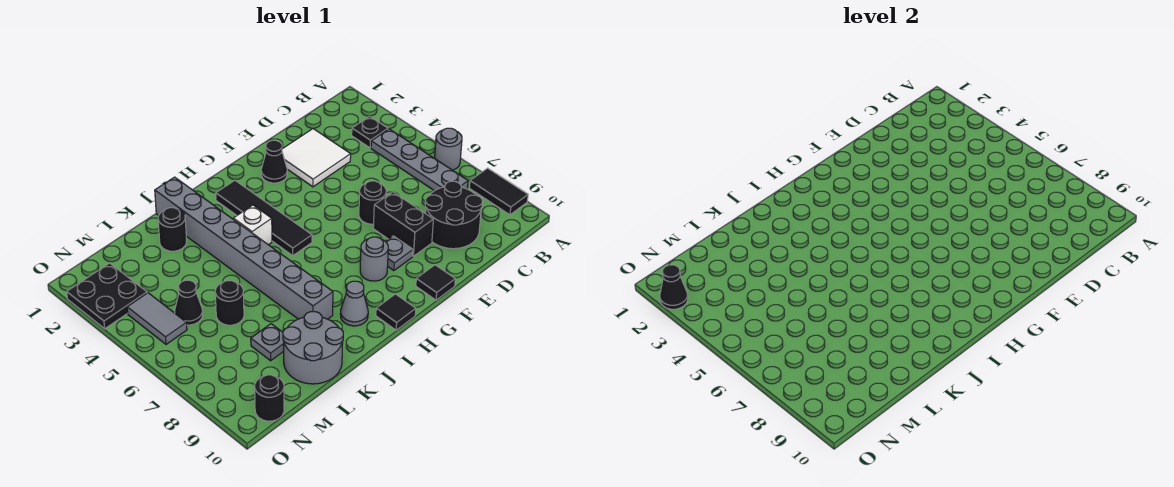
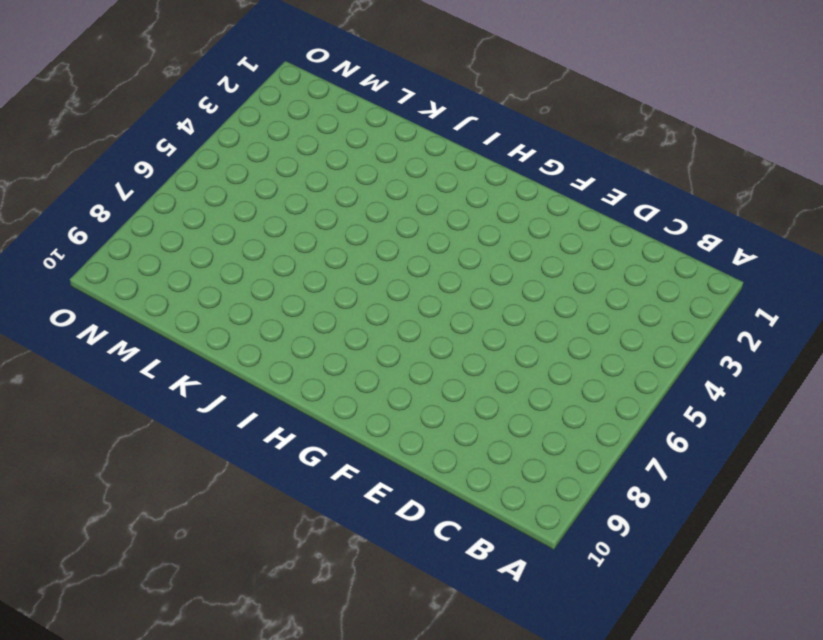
none -> grey round brick A6 level 1
none -> black tile A8:A9 level 1
none -> black plate B3 level 1

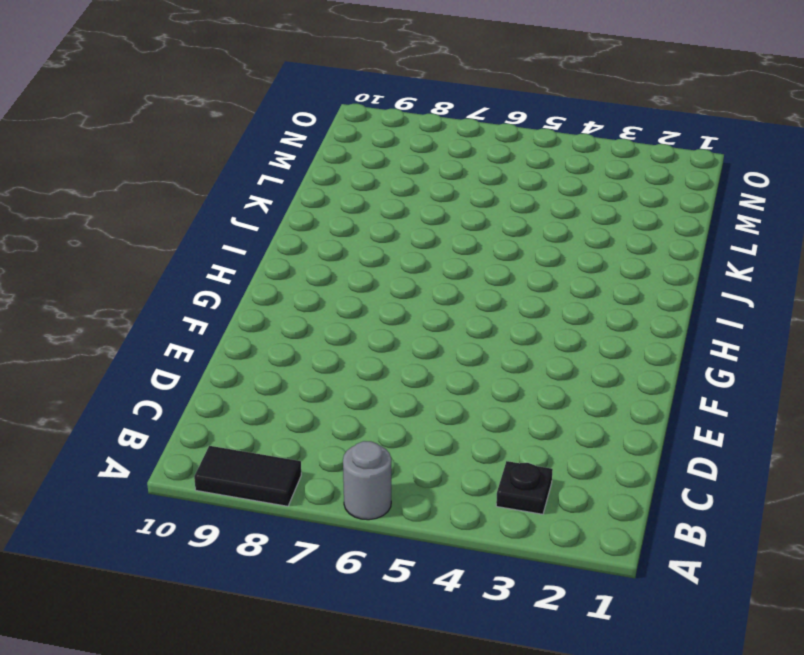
none -> grey plate B4:B7 level 1
none -> black round brick C8:D9 level 1
none -> white tile D2:E3 level 1

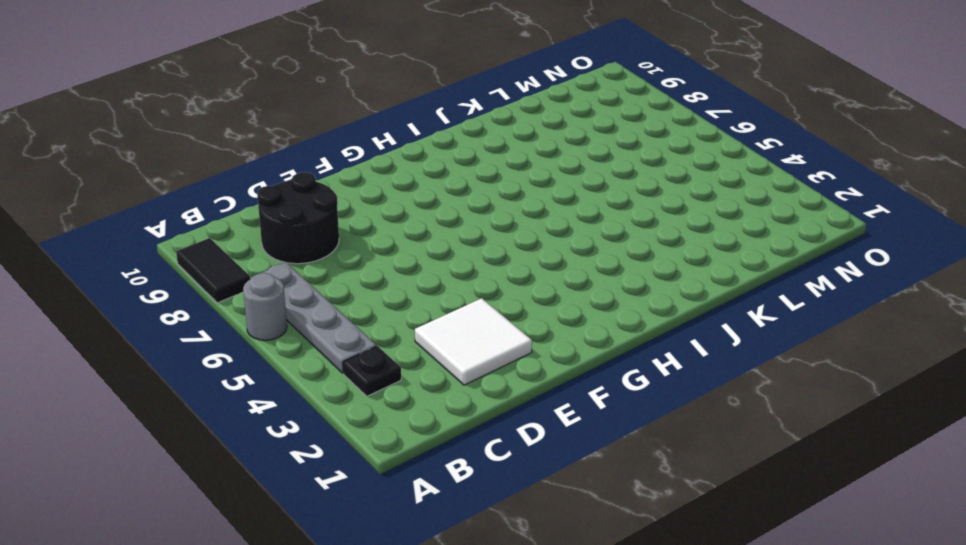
none -> black round brick E6 level 1
none -> black brick E7:E8 level 1
none -> black cone F2 level 1

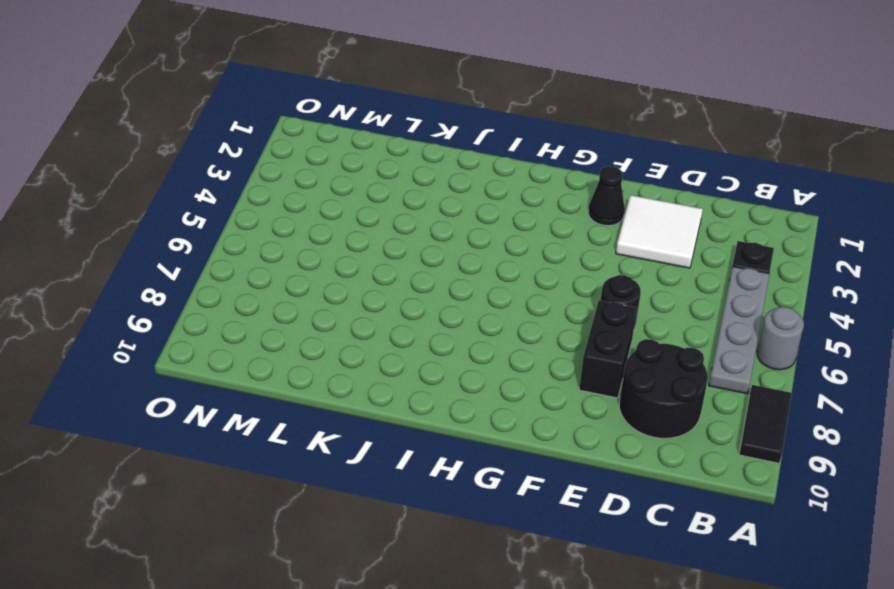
none -> grey plate F8 level 1
none -> black tile F10 level 1
none -> grey round brick G8 level 1

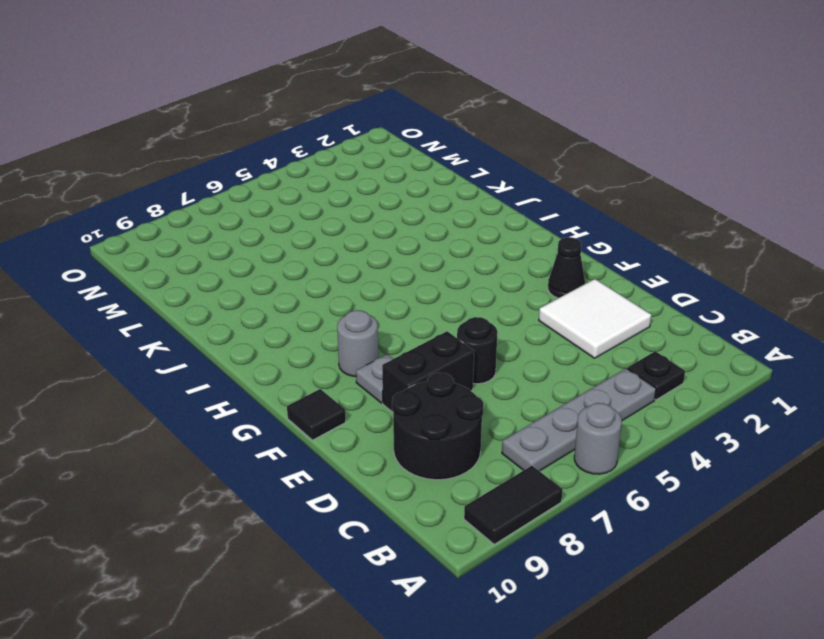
none -> black tile H2:H5 level 1
none -> black tile H10 level 1
none -> white brick I4 level 1

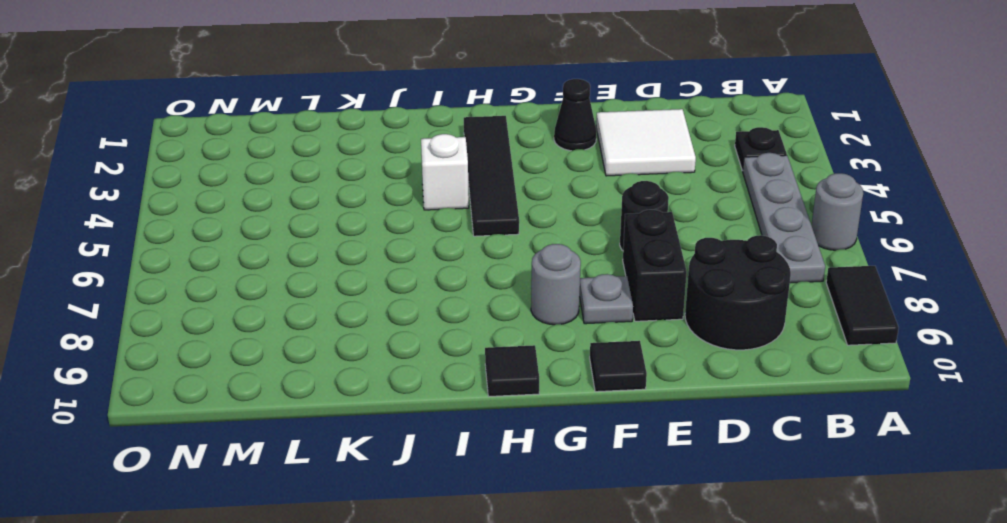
none -> grey cone I9 level 1
none -> grey brick J1:J8 level 1
none -> black round brick K2 level 1

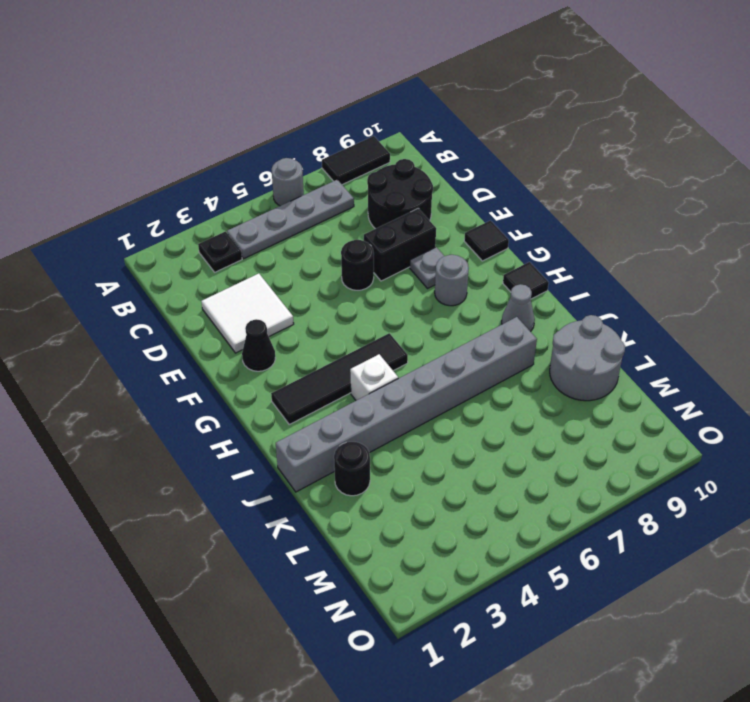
none -> black round brick L6 level 1
none -> grey plate L8 level 1
none -> black cone M5 level 1

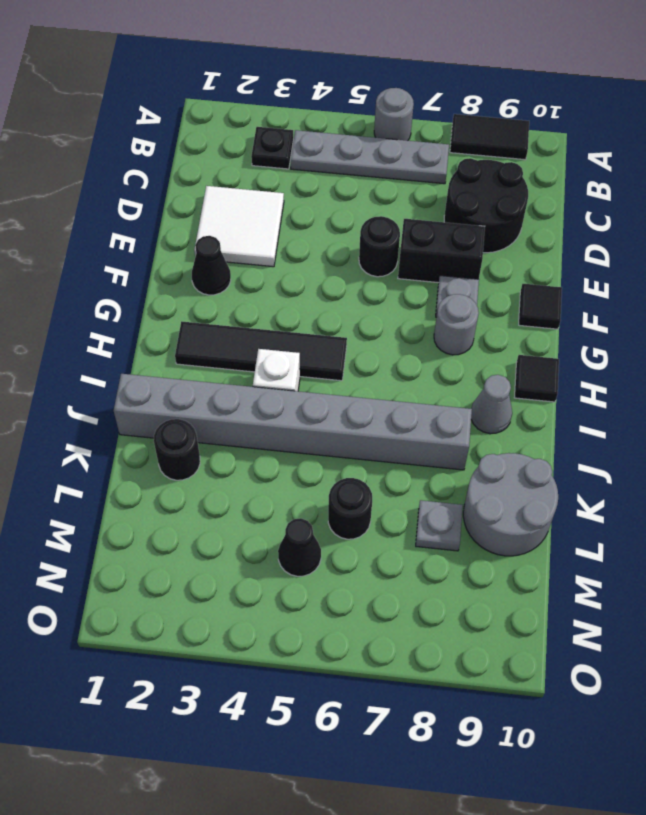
none -> black plate N2:O3 level 1
none -> grey tile N4:N5 level 1
none -> black round brick N10 level 1

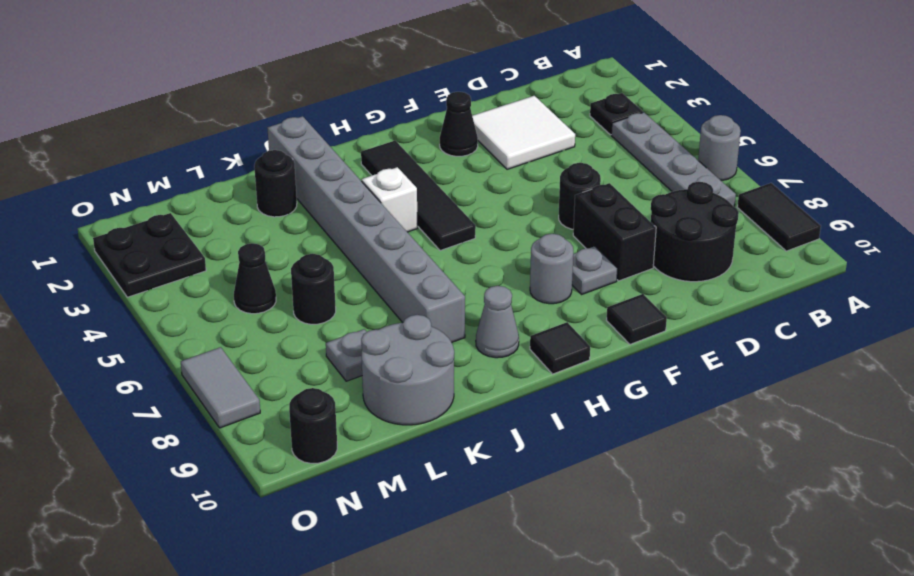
grey tile O7:O8 level 1 -> grey tile N4:N5 level 1
none -> black cone O2 level 2

